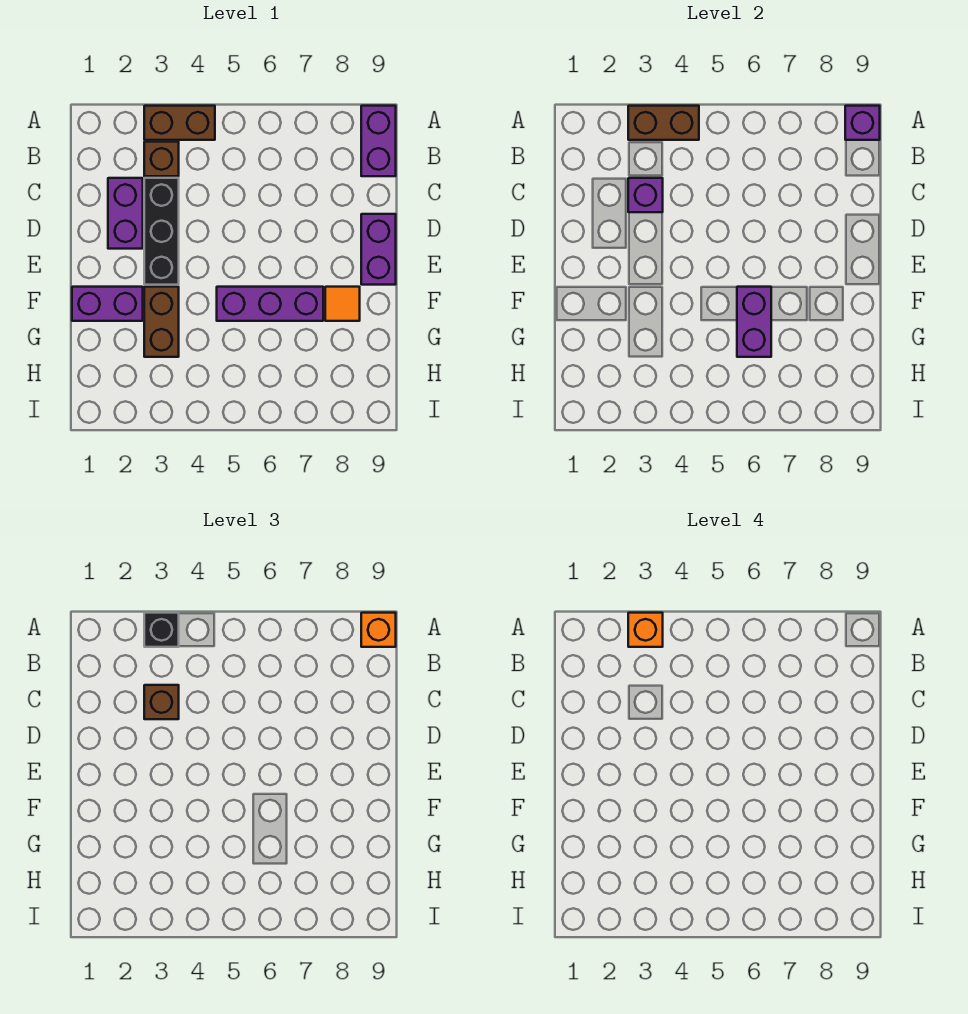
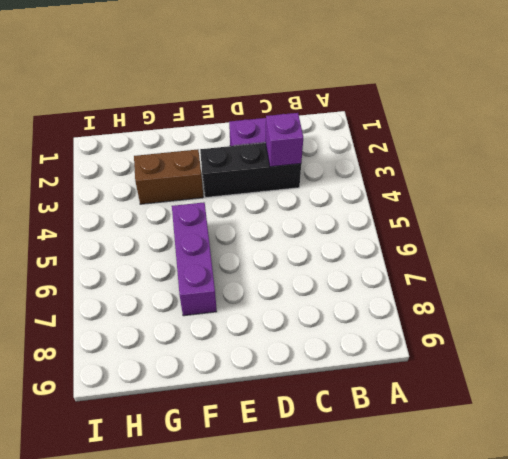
none -> brown brick A3:A4 level 1
none -> purple brick A9:B9 level 1
none -> brown brick B3 level 1

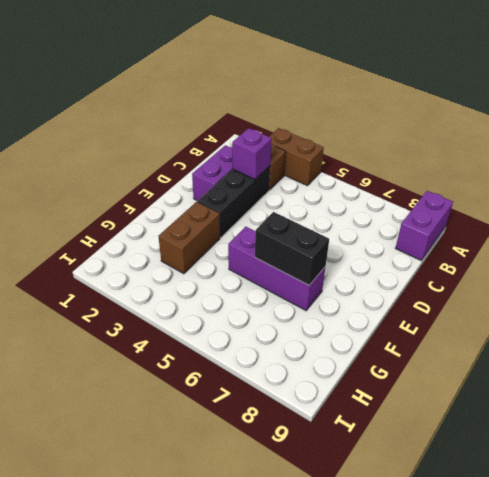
black brick F6:F7 level 2 -> purple brick F6:G6 level 2
none -> purple brick D9:E9 level 1
none -> purple brick F1:F2 level 1
none -> orange tile F8 level 1

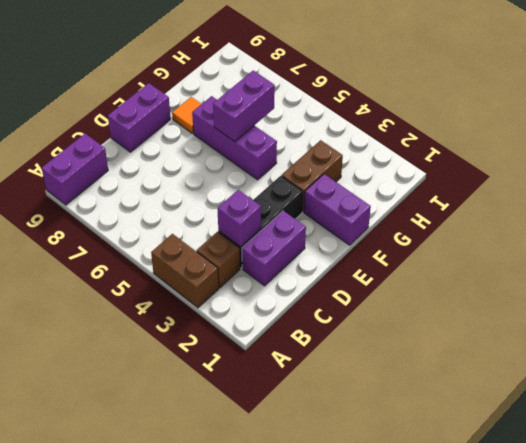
none -> brown brick A3:A4 level 2
none -> purple brick A9 level 2
none -> black brick A3 level 3

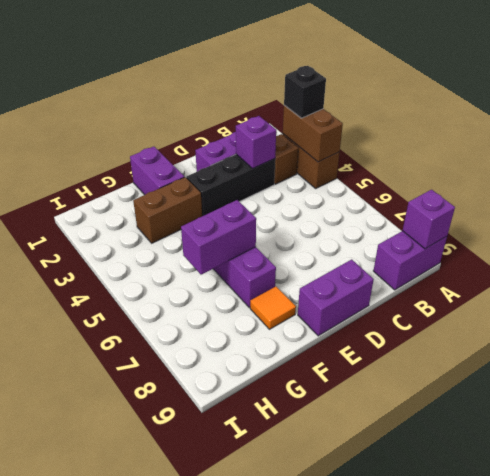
none -> orange brick A9 level 3
none -> brown brick C3 level 3
none -> orange brick A3 level 4

